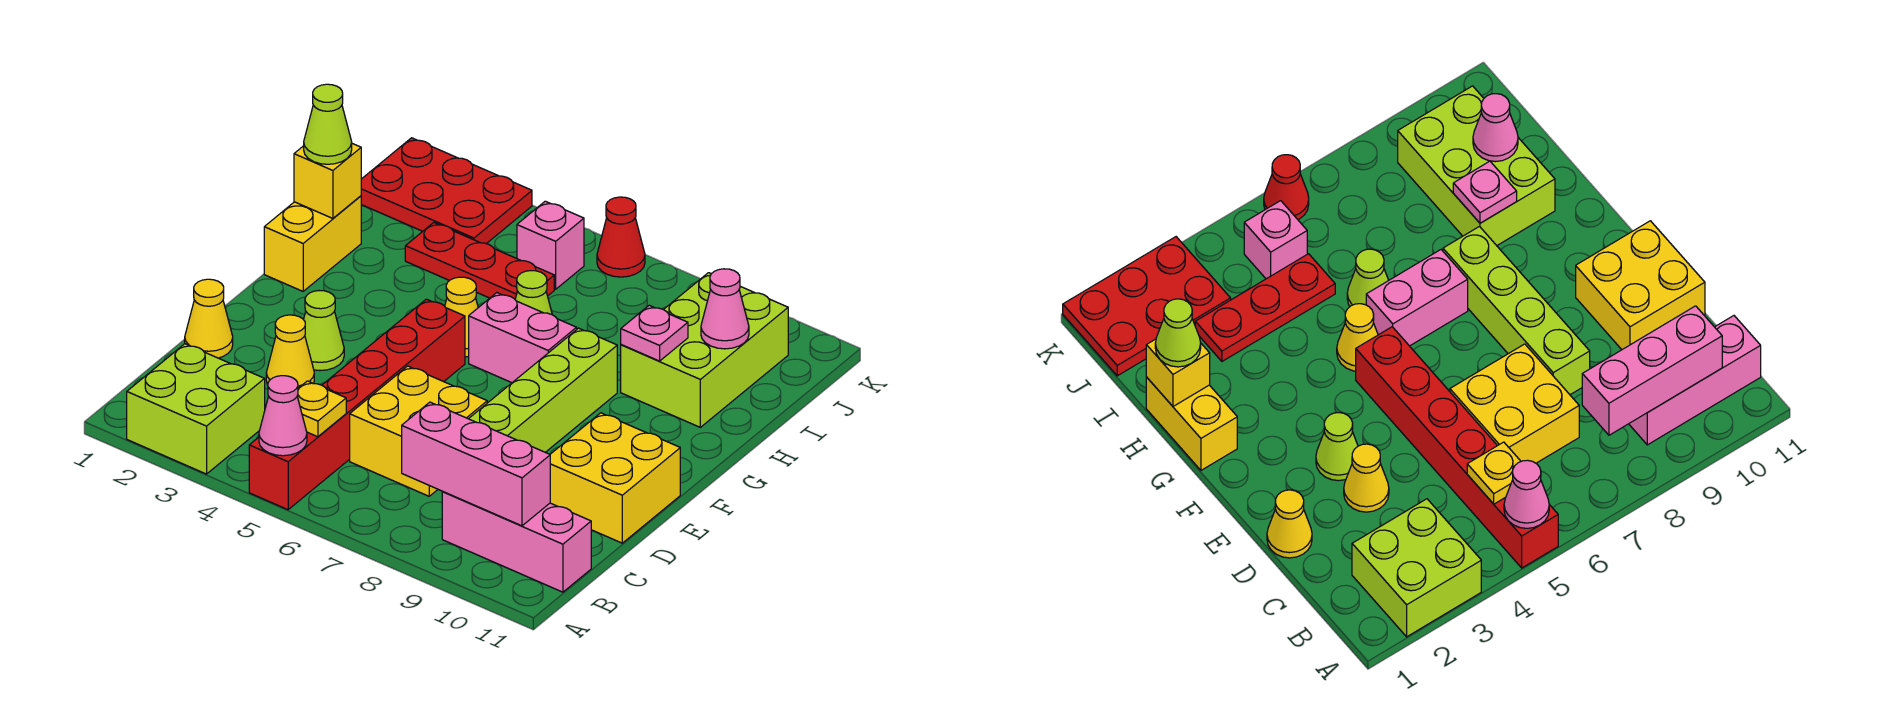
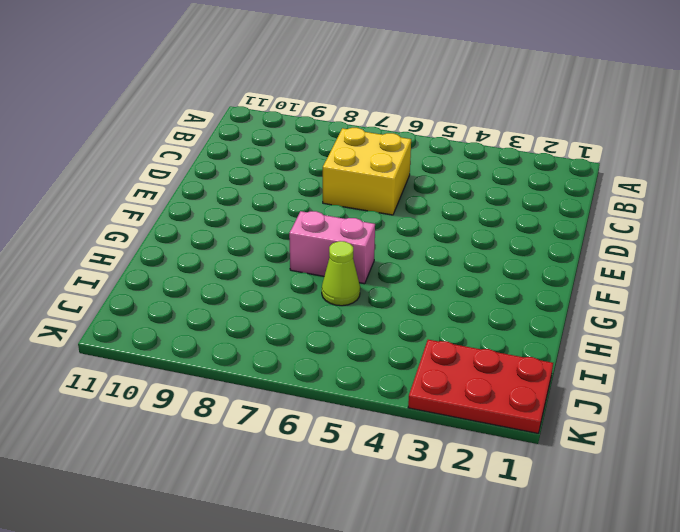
none -> lime brick A2:B3 level 1
none -> red brick A5:F5 level 1
none -> pink brick B9:B11 level 1

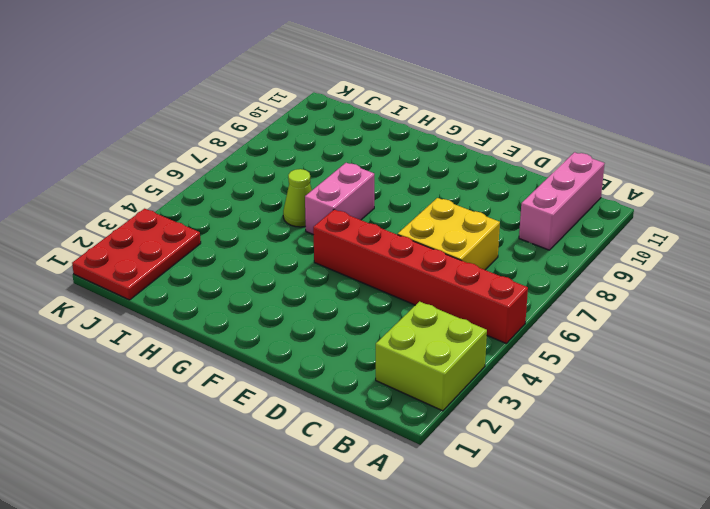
none -> yellow cone D1 level 1
none -> yellow cone D3 level 1
none -> lime brick D8:G8 level 1

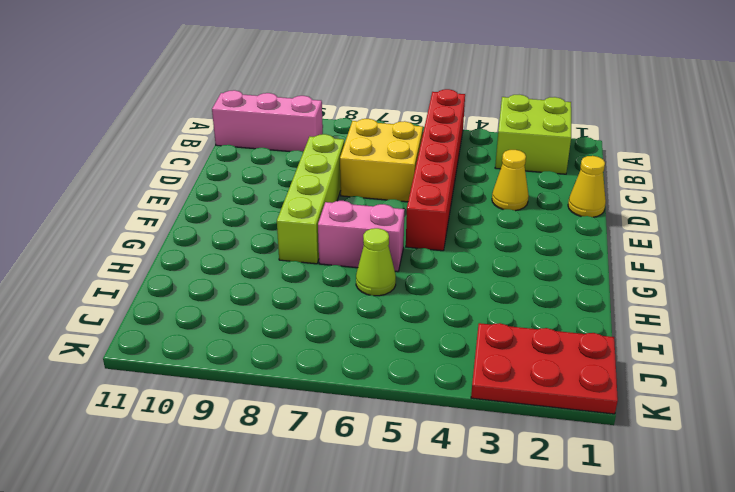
none -> yellow brick D10:E11 level 1
none -> lime cone E3 level 1
none -> yellow brick G1:H1 level 1

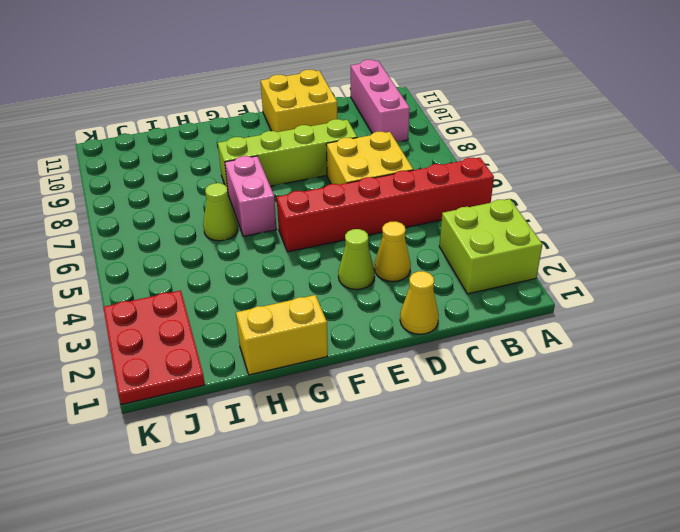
none -> yellow cone G5 level 1
none -> lime brick H9:J10 level 1
none -> red plate I3:I5 level 1

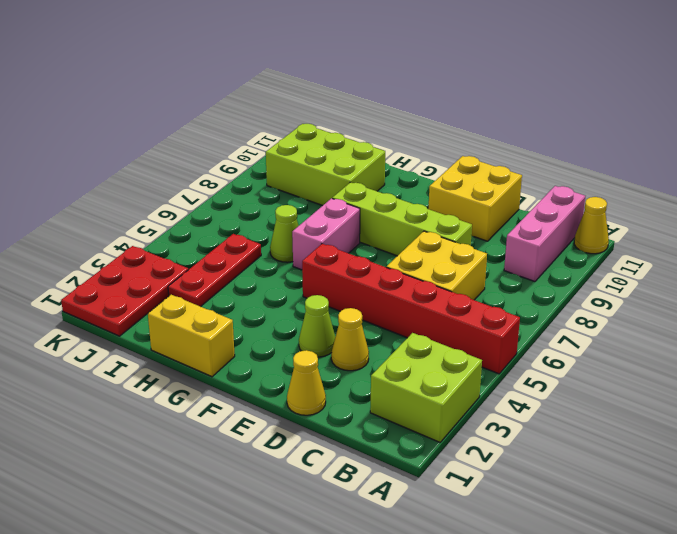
yellow cone A11 level 1 -> yellow cone G5 level 1
none -> pink brick J5 level 1
none -> red cone K6 level 1
none -> pink cone A5 level 2

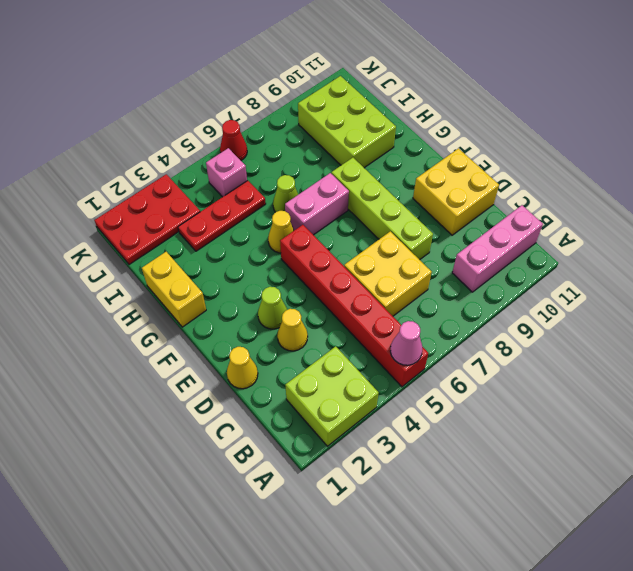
none -> yellow plate B5 level 2
none -> pink brick B8:B10 level 2
none -> yellow brick H1 level 2

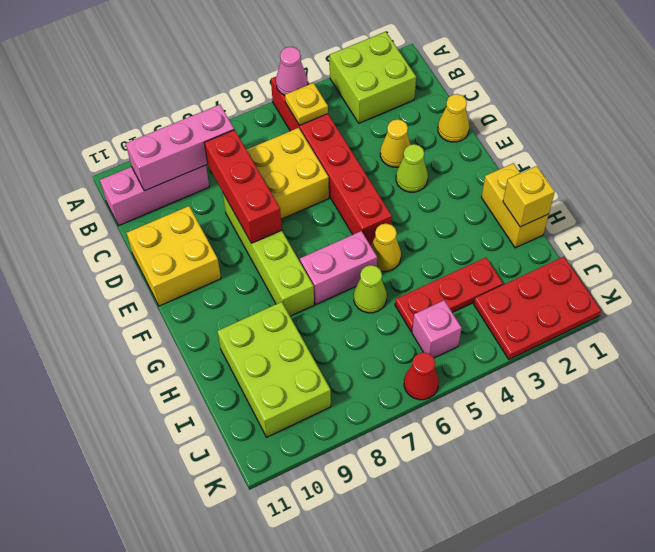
red brick C8:E8 level 2 -> none
none -> pink plate H9 level 2
none -> pink cone I10 level 2
none -> lime cone H1 level 3

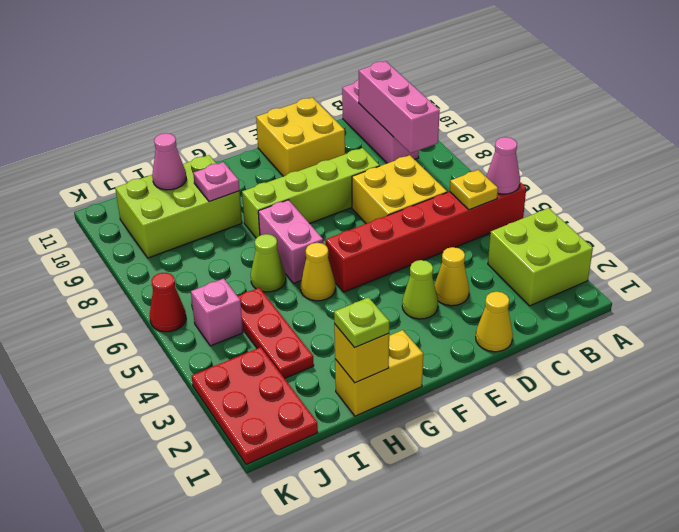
lime plate H1 level 3 -> lime cone H1 level 3

